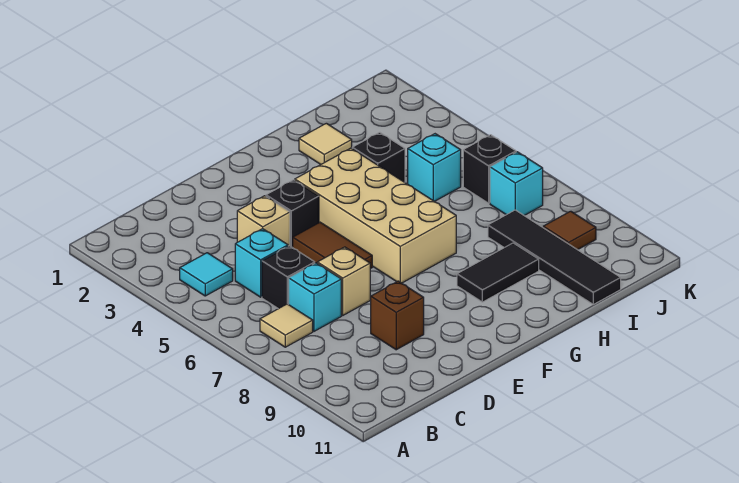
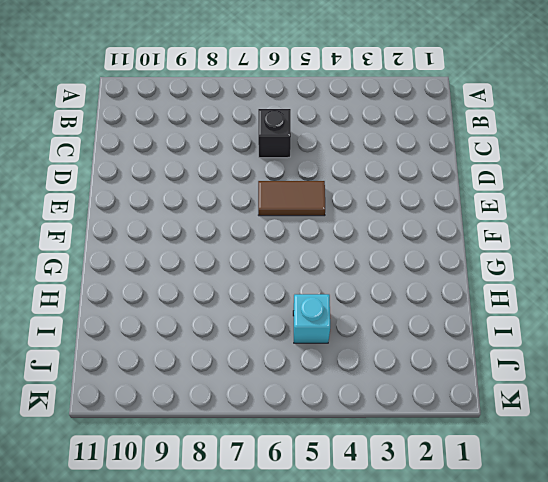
none -> cyan tile B4 level 1
none -> tan tile B7 level 1
none -> cyan brick C5 level 1

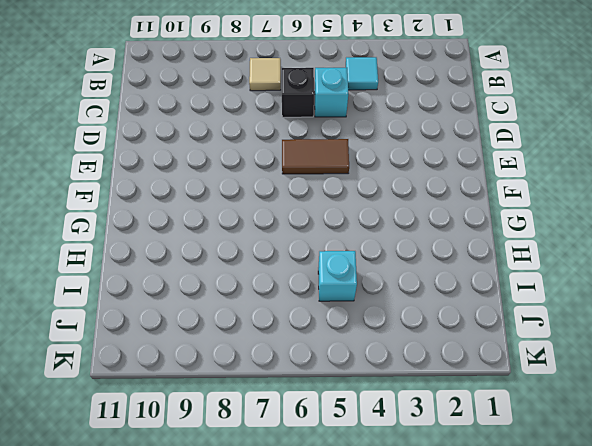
none -> cyan brick C7 level 1
none -> tan brick D4 level 1
none -> tan brick D7 level 1

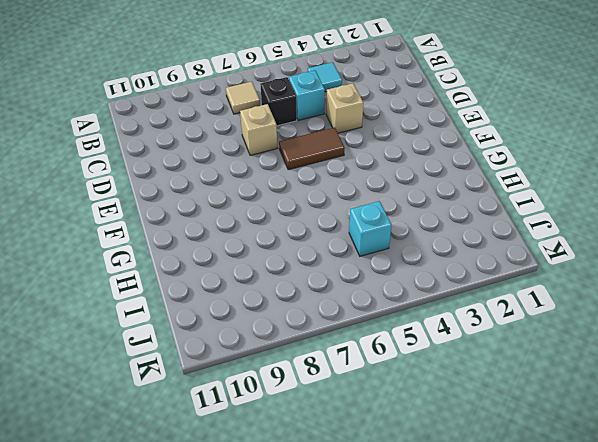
none -> cyan brick C7 level 1
none -> brown brick D9 level 1
none -> black brick E4 level 1

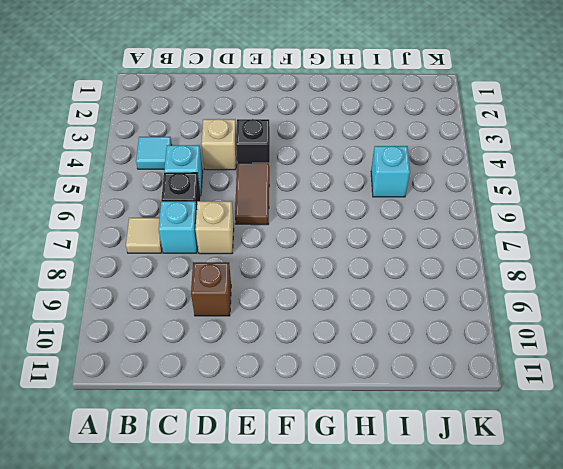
none -> tan brick F4:G7 level 1
none -> black tile G9:H9 level 1
none -> tan tile H2 level 1

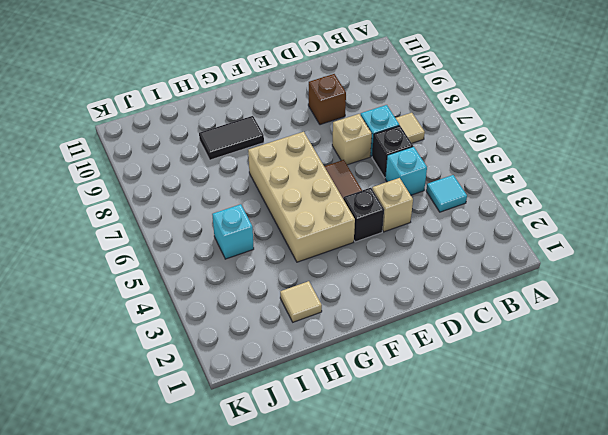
none -> black brick H4 level 1
none -> black tile I8:I11 level 1
none -> black brick J6 level 1

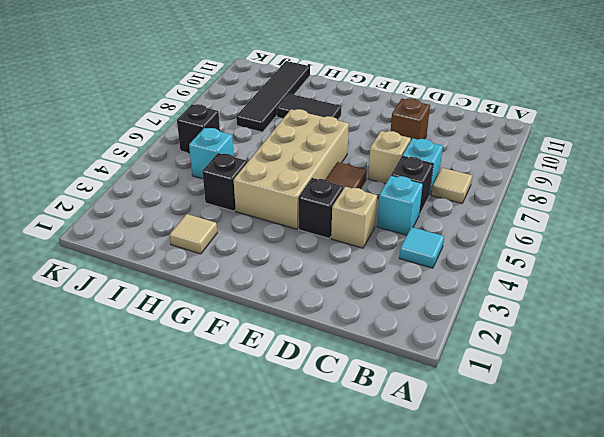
none -> cyan brick J7 level 1
none -> brown tile J9 level 1

